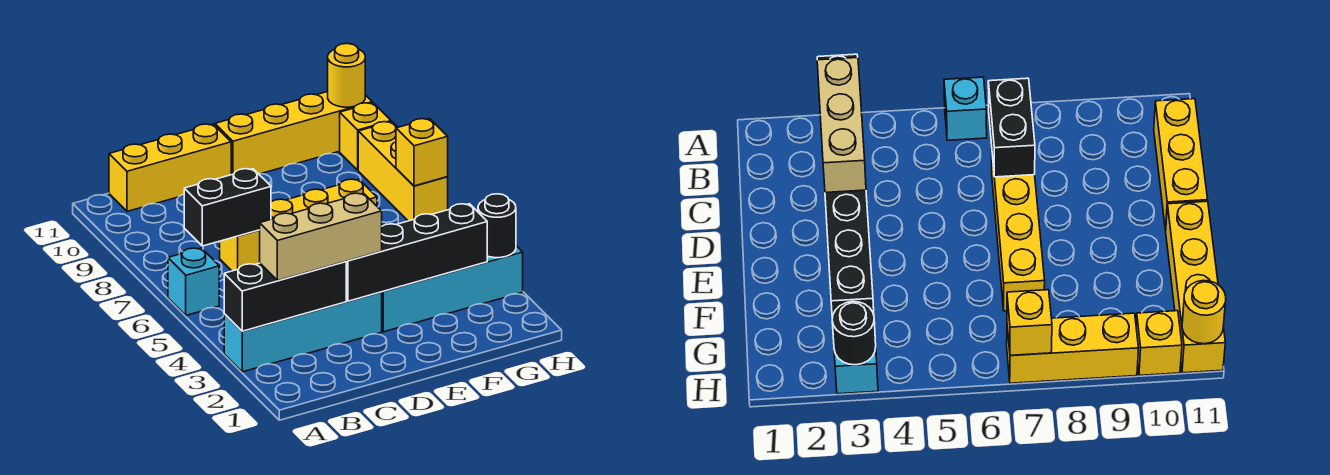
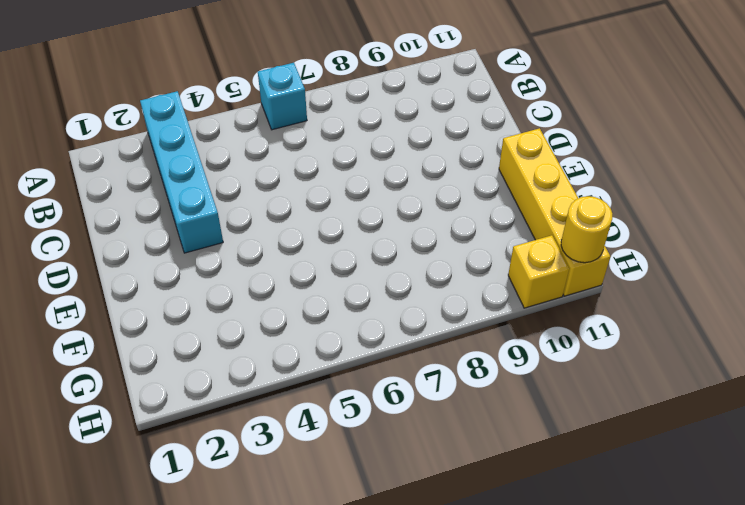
none -> yellow brick B11:D11 level 1
none -> yellow brick C7:F7 level 1
none -> cyan brick E3:H3 level 1

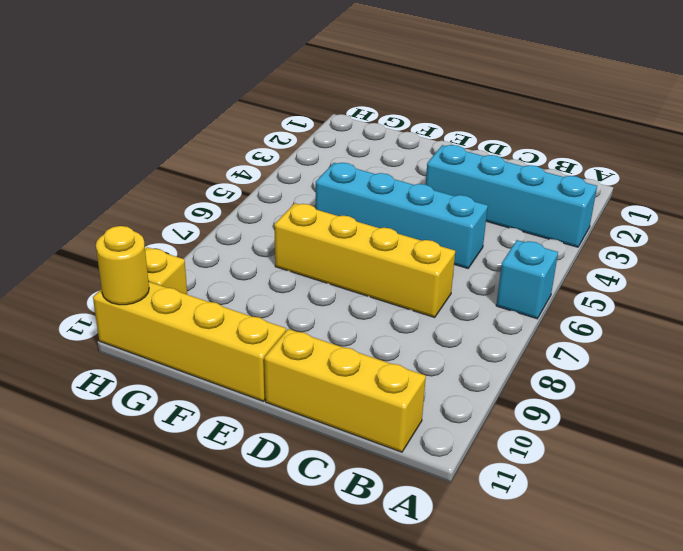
cyan brick C5:F5 level 1 -> cyan brick E3:H3 level 1
none -> yellow brick H7:H9 level 1
none -> black brick A3:C3 level 2
none -> black brick B7:C7 level 2

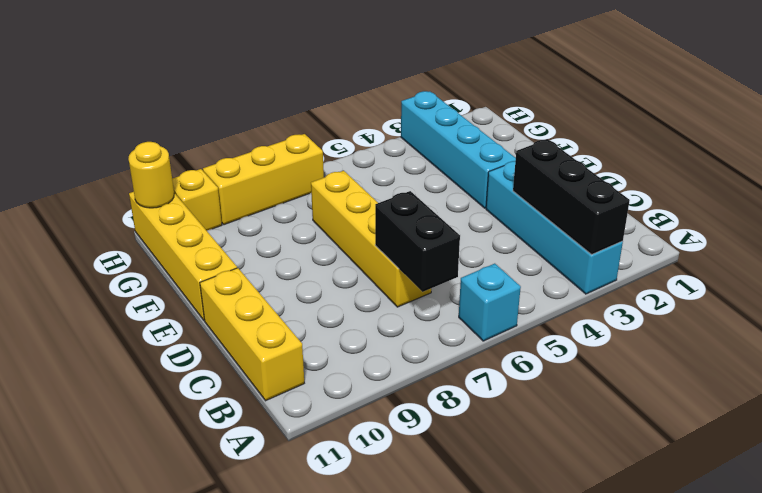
none -> black brick D3:G3 level 2
none -> black round brick H3 level 2
none -> yellow brick H7 level 2

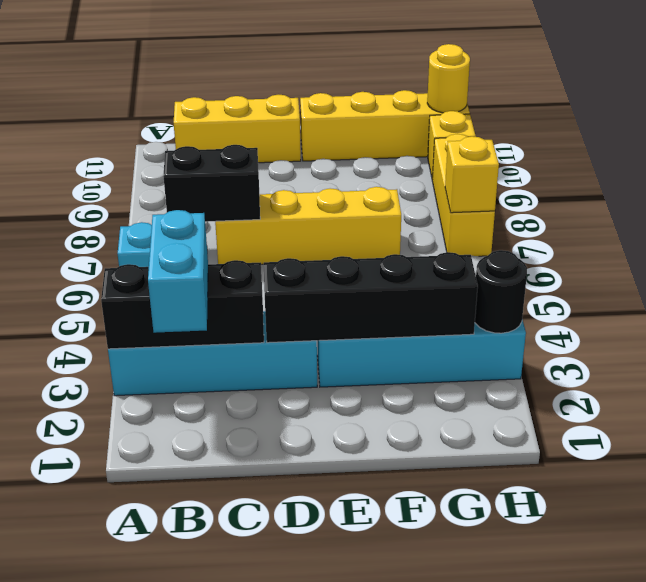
cyan brick B2:B3 level 3 -> tan brick B3:D3 level 3

